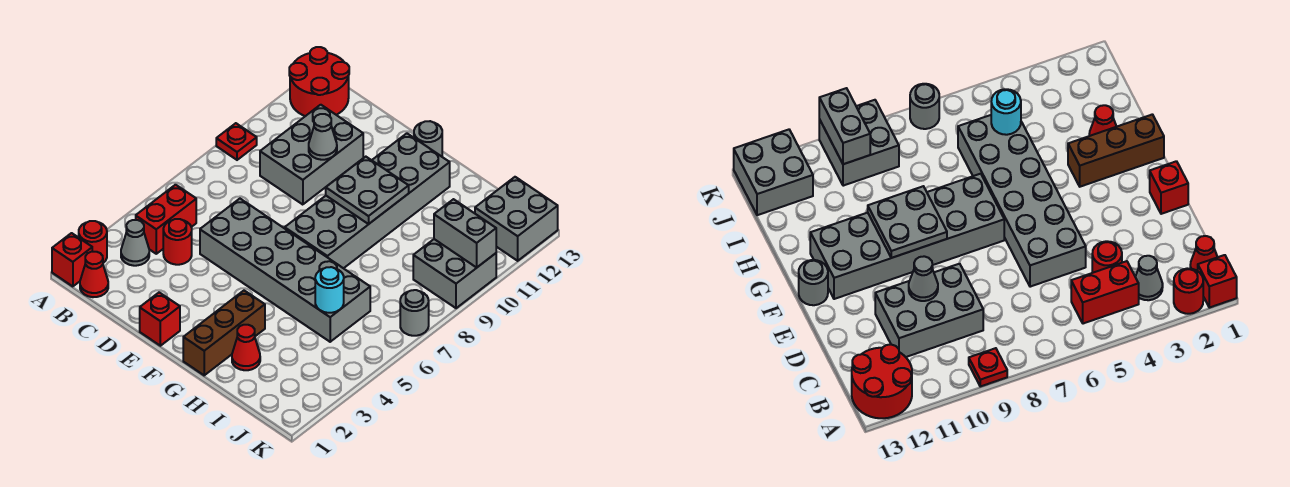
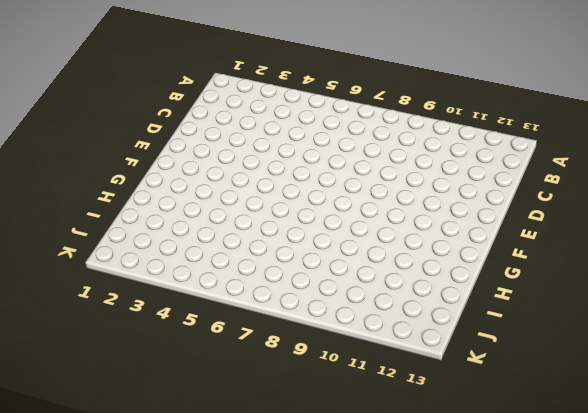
none -> red brick A1 level 1
none -> red round brick A2 level 1
none -> red plate A9 level 1

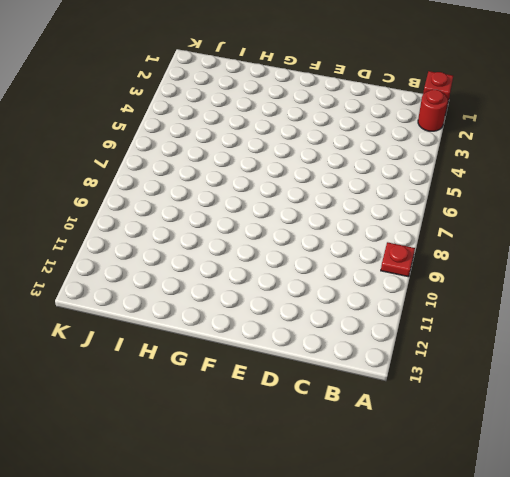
none -> red round brick A12:B13 level 1
none -> red cone B1 level 1
none -> grey cone B3 level 1

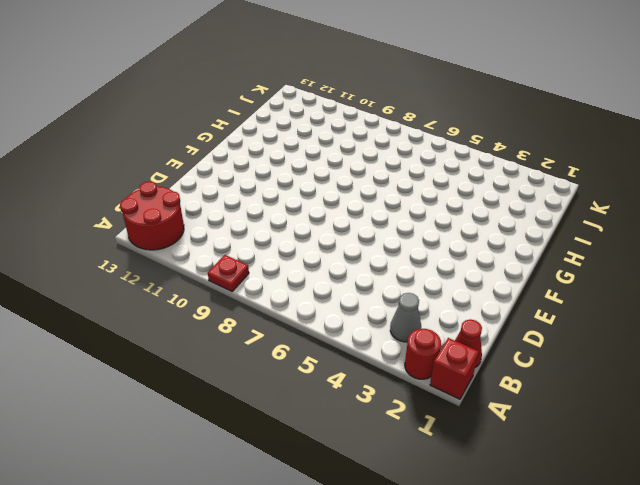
none -> red brick B4:B5 level 1
none -> red round brick C4 level 1
none -> grey brick C9:D11 level 1

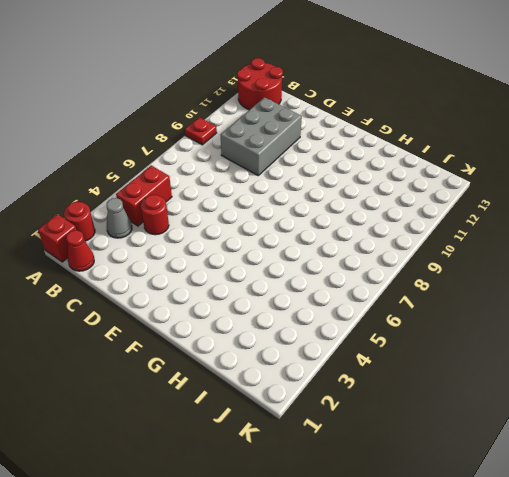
none -> grey brick D5:I6 level 1
none -> red brick E1 level 1
none -> grey brick F7:G12 level 1

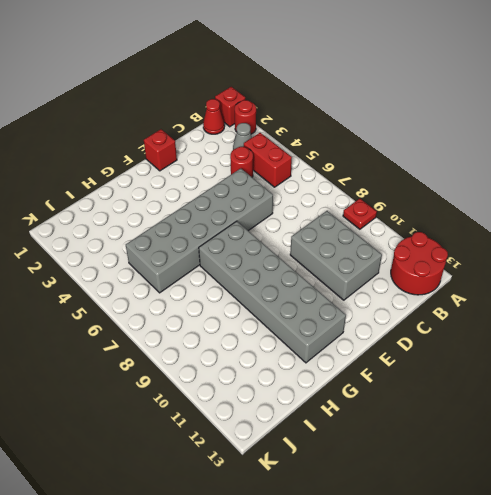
none -> grey round brick F13 level 1
none -> brown brick G1:G3 level 1
none -> red cone H2 level 1

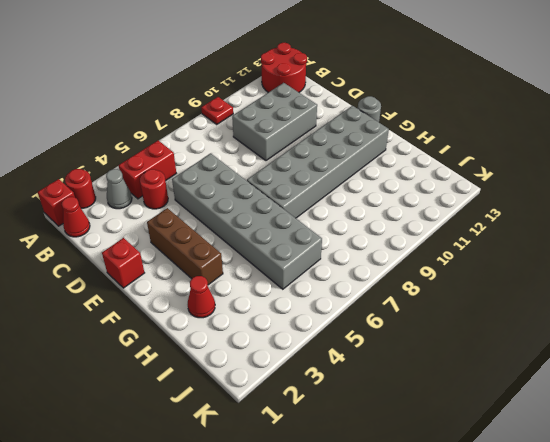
brown brick E3:G3 level 1 -> brown brick G1:G3 level 1
none -> grey brick J9:K10 level 1
none -> grey brick J12:K13 level 1
none -> grey round brick K7 level 1

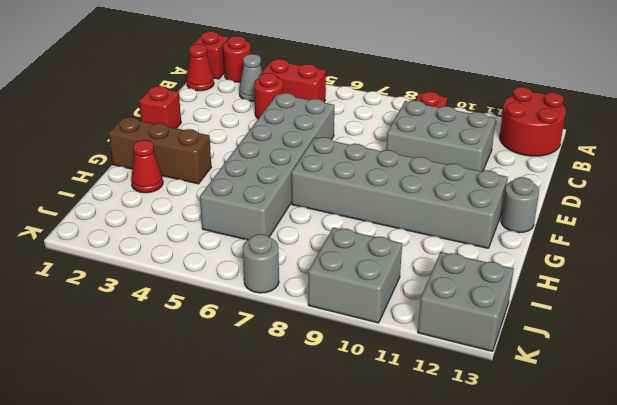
none -> grey cone D10 level 2
none -> grey plate F9:G10 level 2
none -> cyan round brick I5 level 2

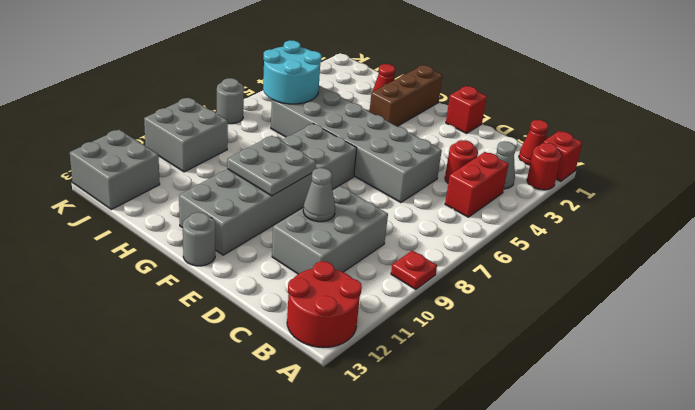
cyan round brick I5:J6 level 2 -> cyan round brick I5 level 2
none -> grey brick J10:K10 level 2

